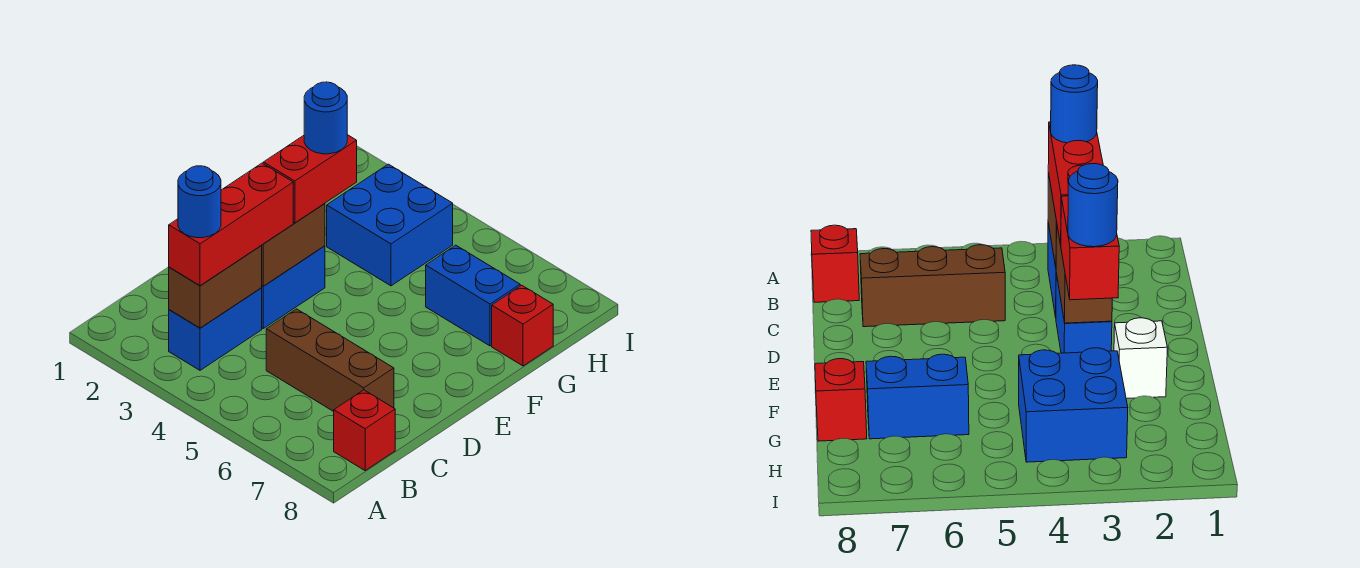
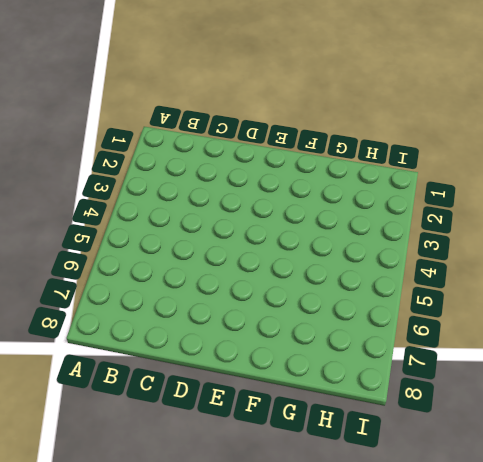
none -> blue brick B3:C3 level 1
none -> red brick B8 level 1
none -> brown brick C5:C7 level 1

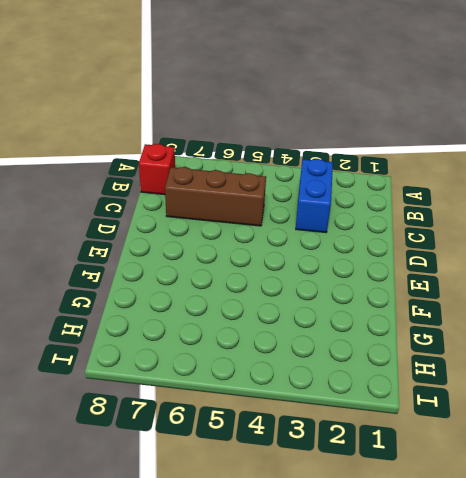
none -> blue brick D3:E3 level 1
none -> white brick F2 level 1
none -> blue brick G3:H4 level 1

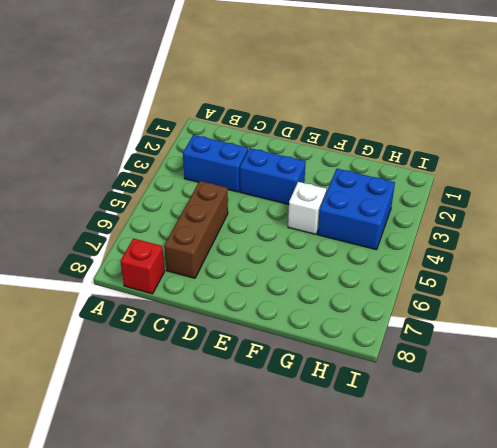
white brick F4 level 1 -> white brick F2 level 1
none -> blue brick G6:G7 level 1
none -> red brick G8 level 1
none -> brown brick B3:C3 level 2

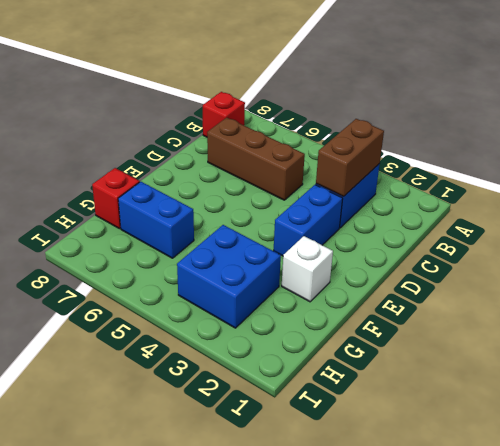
none -> brown brick D3:E3 level 2
none -> red brick B3:D3 level 3
none -> red brick E3:F3 level 3

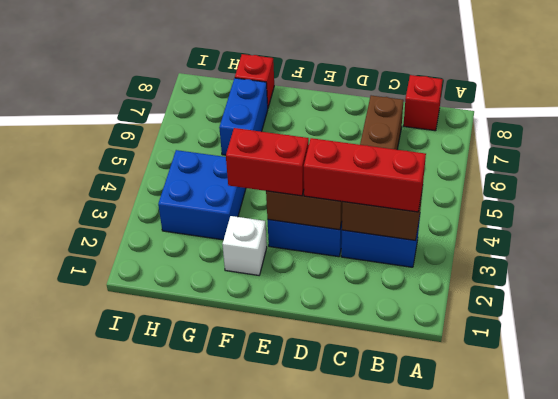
none -> blue round brick B3 level 4
none -> blue round brick F3 level 4

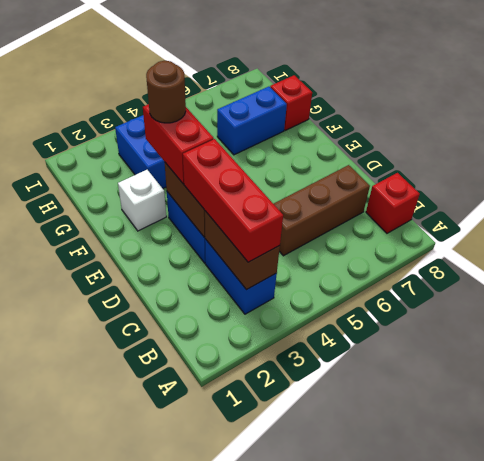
brown round brick F3 level 4 -> blue round brick F3 level 4
none -> blue round brick B3 level 4

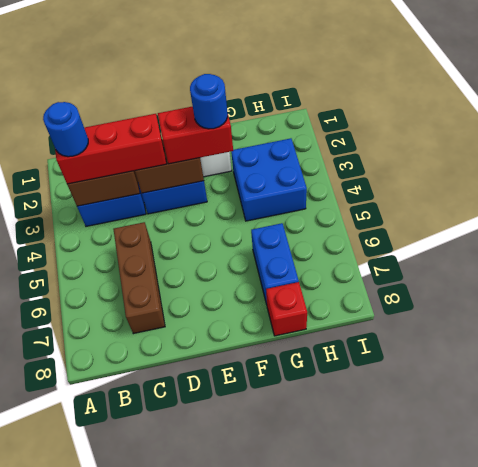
none -> red brick B8 level 1

